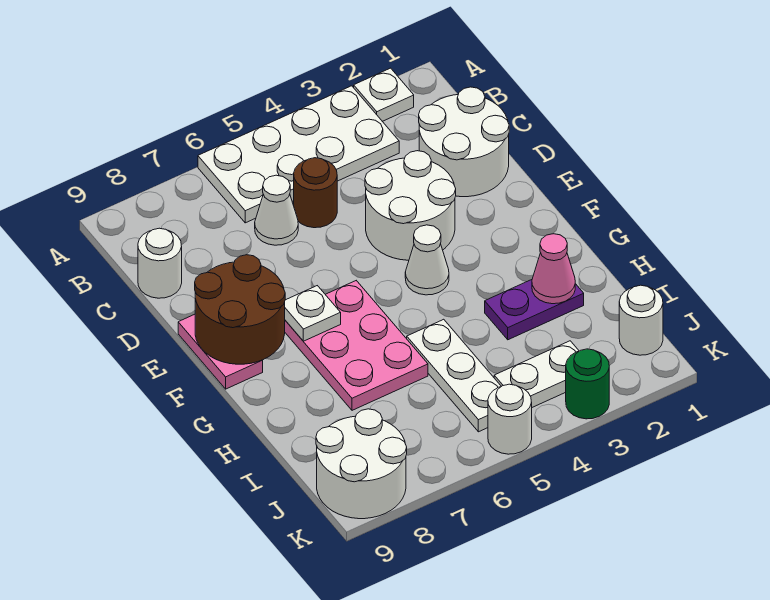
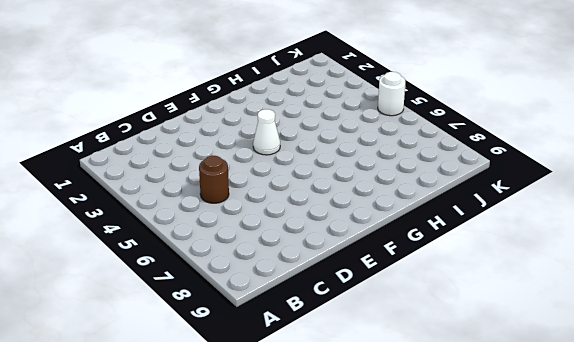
none -> white plate A2 level 1
none -> white plate A3:B6 level 1
none -> white round brick C1:D2 level 1

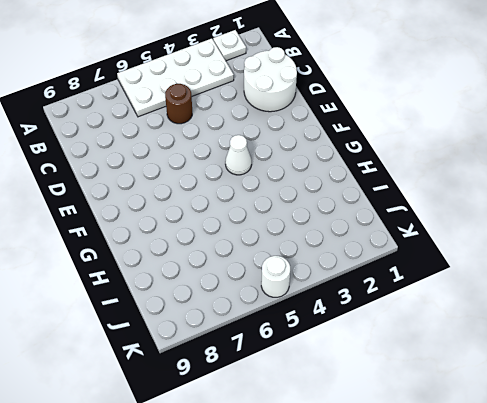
none -> white cone C6 level 1
none -> white round brick C9 level 1
none -> white round brick D3:E4 level 1

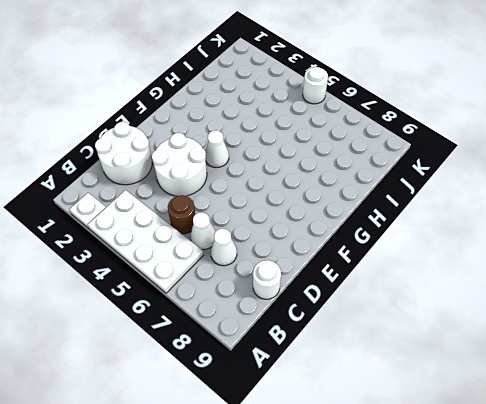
white cone C7 level 1 -> none
none -> pink plate E9:F9 level 1
none -> pink plate F6:H7 level 1
none -> purple plate H2:H3 level 1

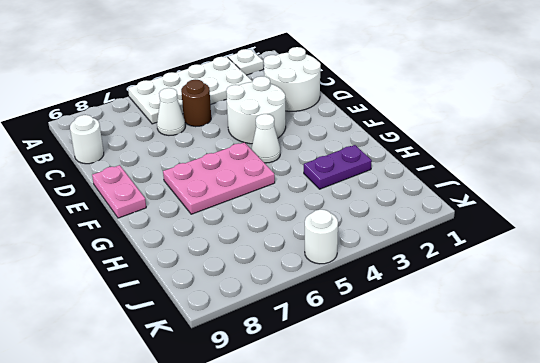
pink plate F5:G7 level 1 -> pink plate F6:H7 level 1
none -> white plate H5:J5 level 1
none -> white round brick J1 level 1
none -> white plate J3:J4 level 1

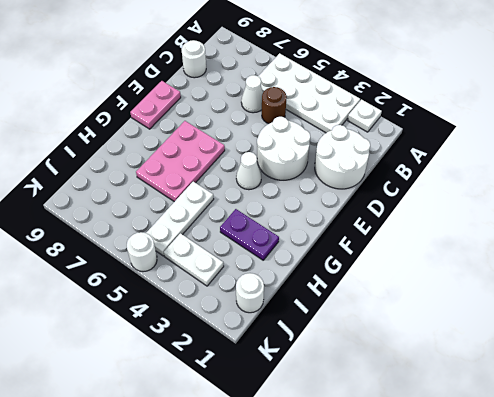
none -> white round brick J8:K9 level 1
none -> green round brick K3 level 1
none -> brown round brick E8:F9 level 2

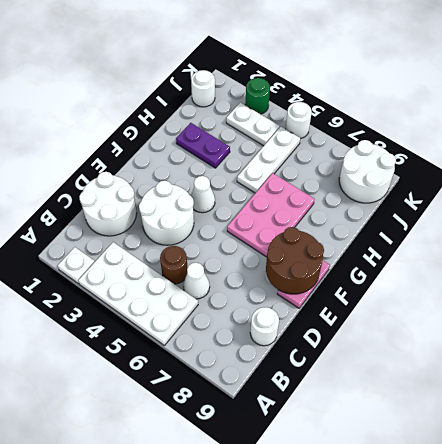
none -> white plate F7 level 2
none -> pink cone H2 level 2

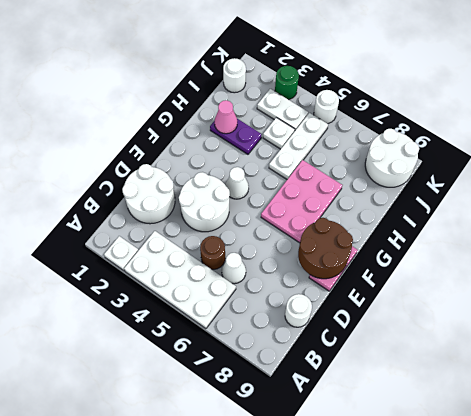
white plate I4 level 1 -> white plate F7 level 2

